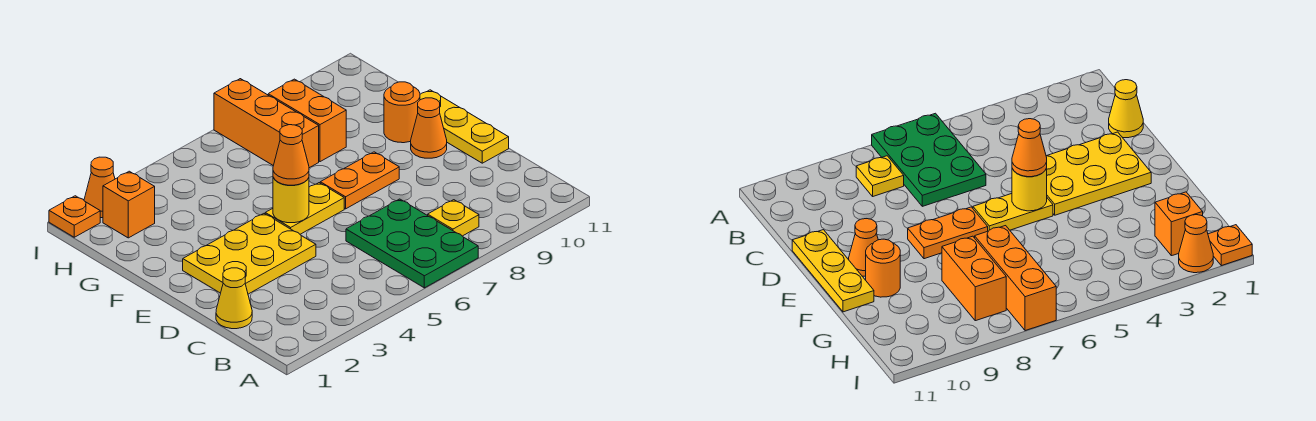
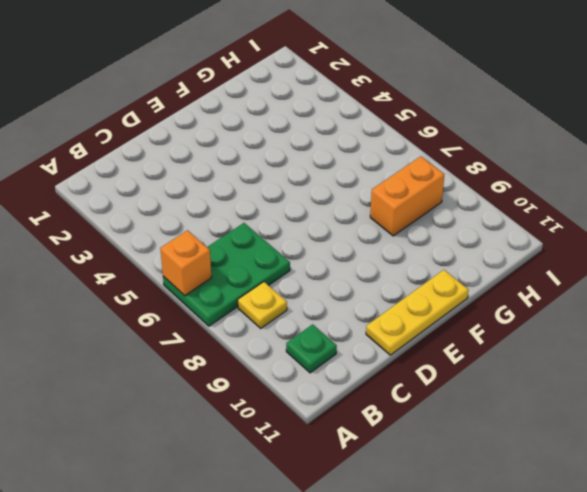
orange brick A6 level 2 -> orange brick H2 level 1
green plate B10 level 1 -> none
none -> yellow cone C1 level 1
none -> yellow plate D2:E4 level 1
none -> yellow plate E5:E6 level 1

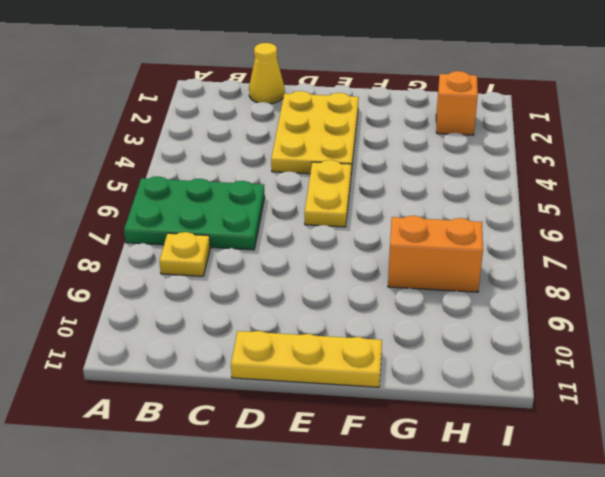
none -> orange plate E7:E8 level 1
none -> orange cone E10 level 1
none -> orange round brick F10 level 1

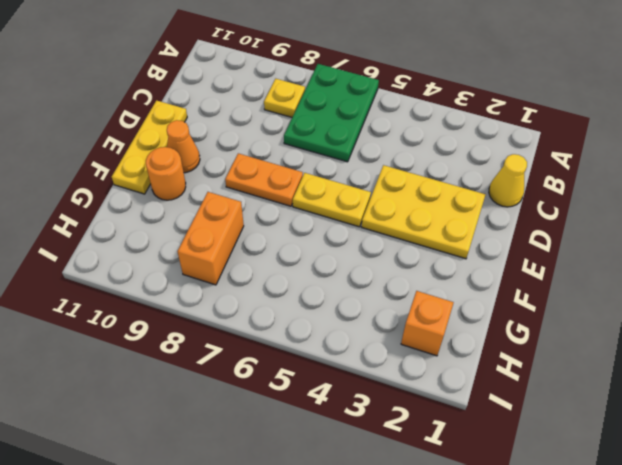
none -> orange brick G7:I7 level 1
none -> orange plate I1 level 1
none -> orange cone I2 level 1

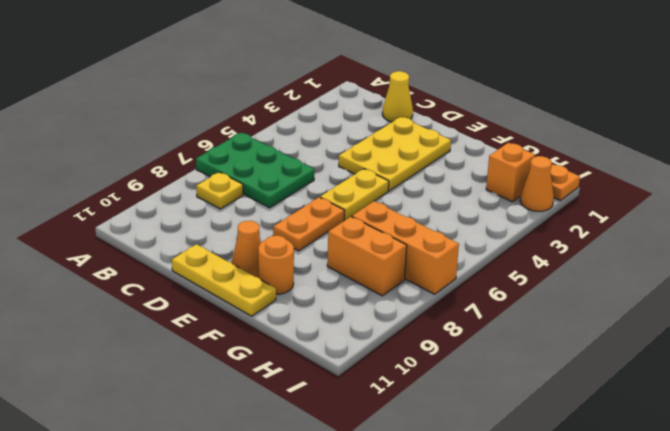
none -> yellow round brick E5 level 2
none -> orange cone E5 level 3

